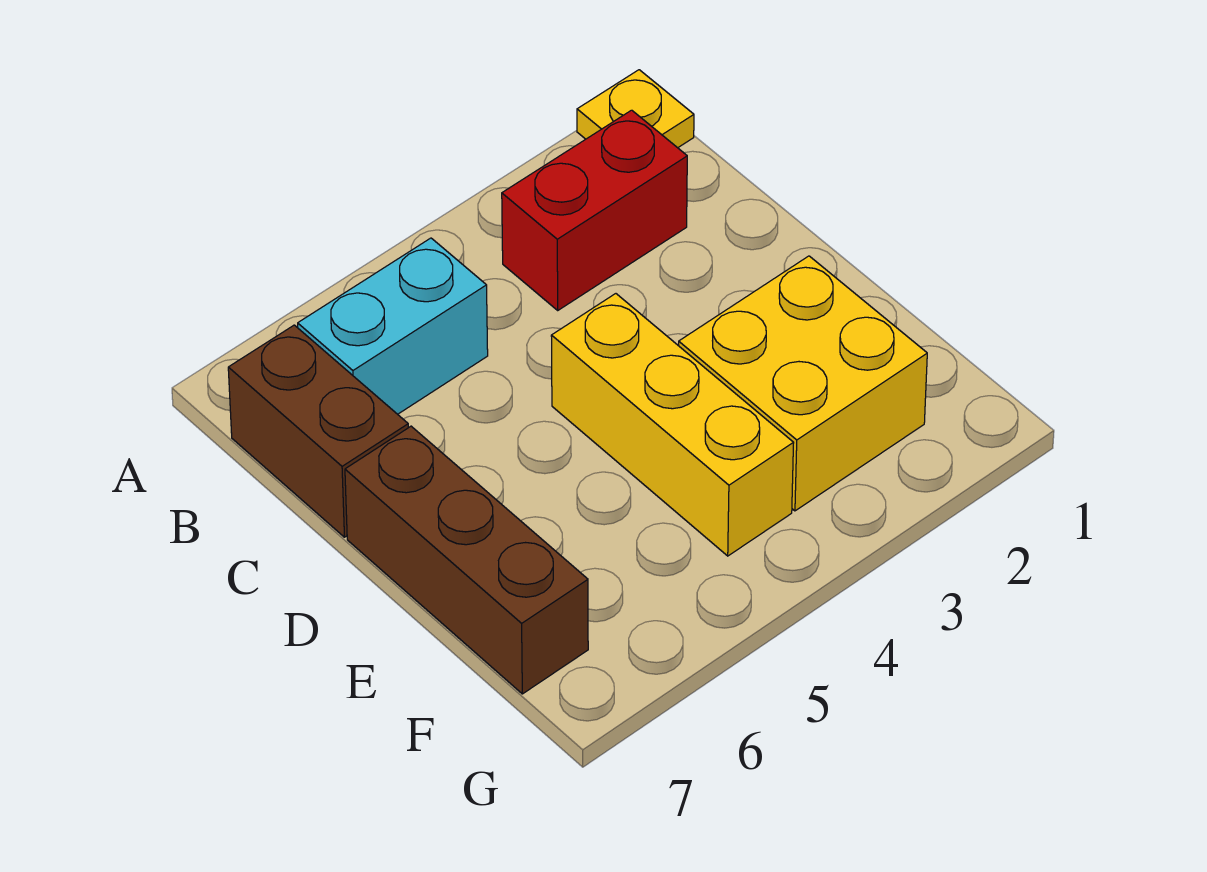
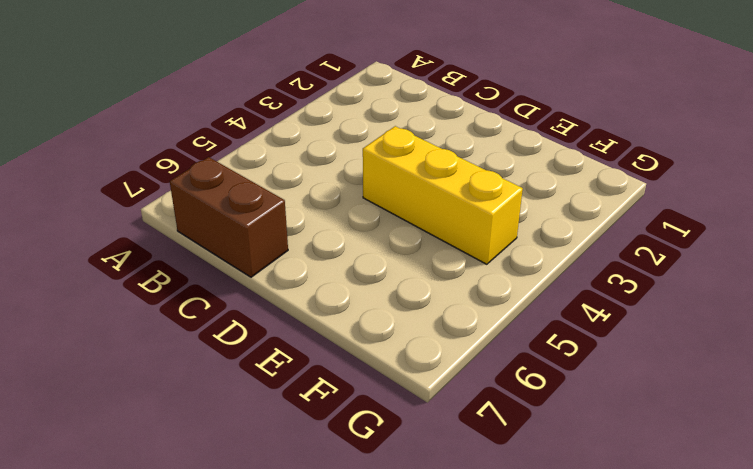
none -> yellow plate A1 level 1
none -> red brick B2:B3 level 1

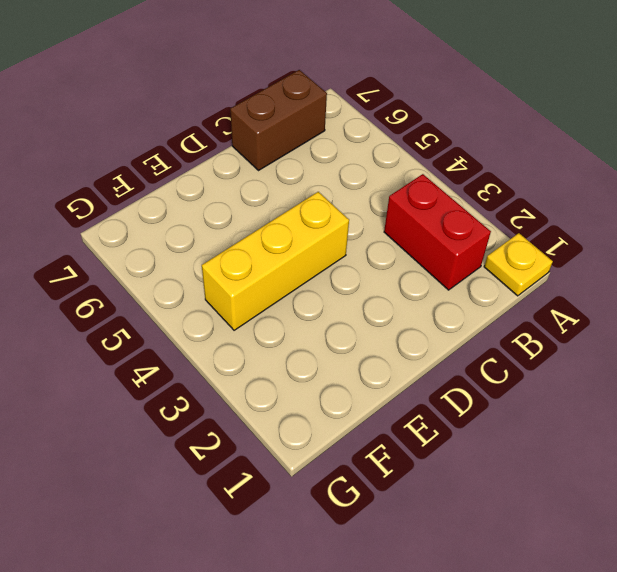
none -> cyan brick B5:B6 level 1
none -> brown brick D7:F7 level 1

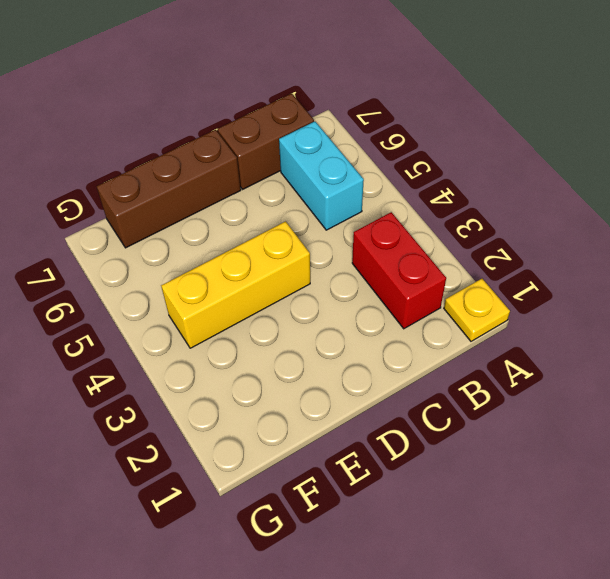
none -> yellow brick E2:F3 level 1

